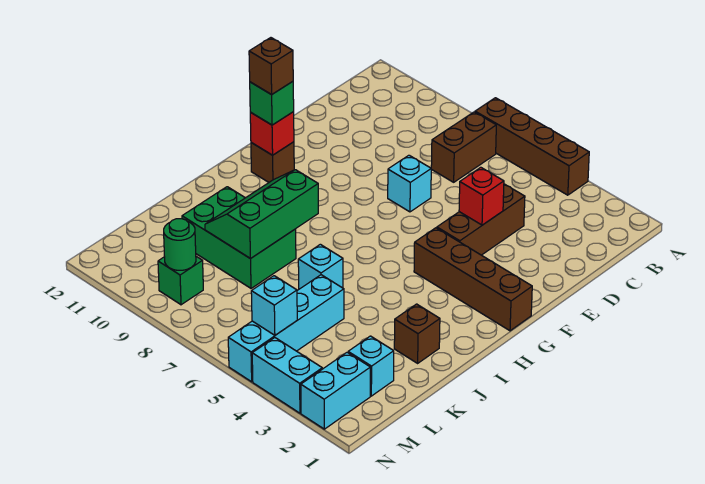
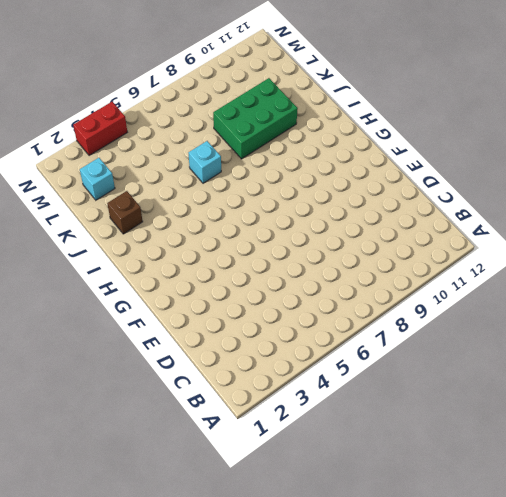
red brick N3:N4 level 1 -> cyan brick N3:N4 level 1
none -> brown brick A4:A7 level 1
none -> brown brick B7:C7 level 1
none -> brown brick D4:F4 level 1

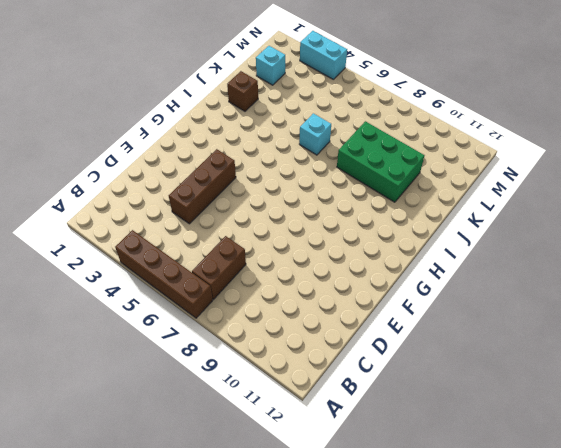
none -> cyan brick E7 level 1
none -> brown brick G1:G4 level 1
none -> brown brick G11 level 1

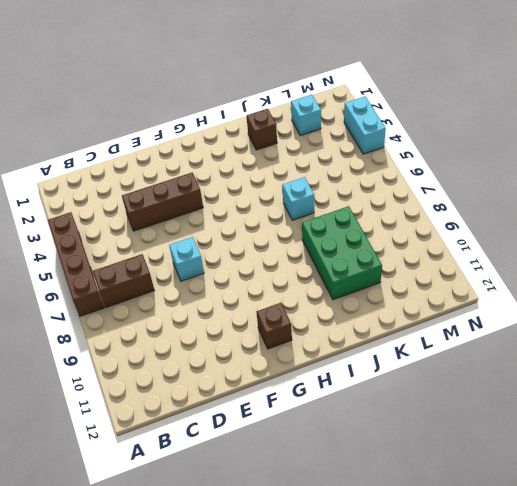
none -> brown brick G1:G4 level 1
none -> cyan brick K5:N5 level 1
none -> cyan brick M2:N2 level 1

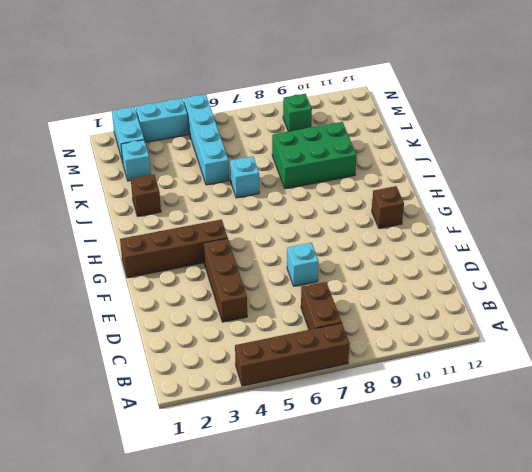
none -> red brick E4 level 2
none -> red brick G11 level 2
none -> green slope I8:K9 level 2 top 8

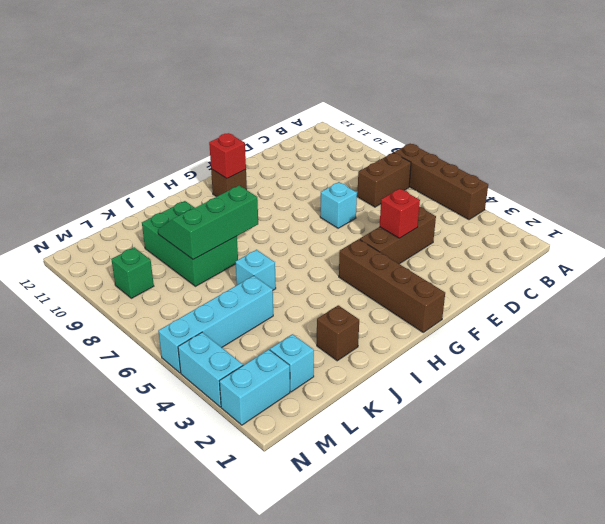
none -> cyan brick M5 level 2
none -> green round brick M9 level 2
none -> green brick G11 level 3

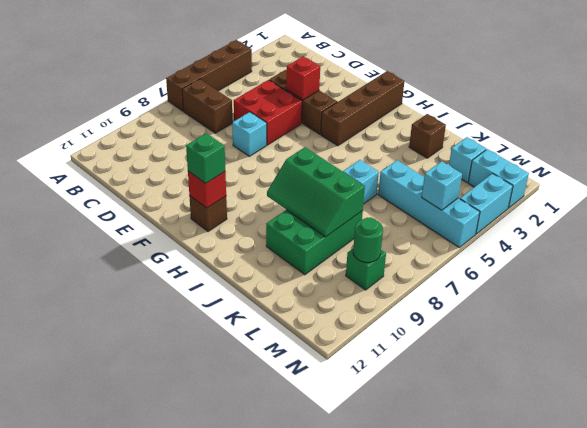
red brick D5:E6 level 1 -> none
none -> brown brick G11 level 4

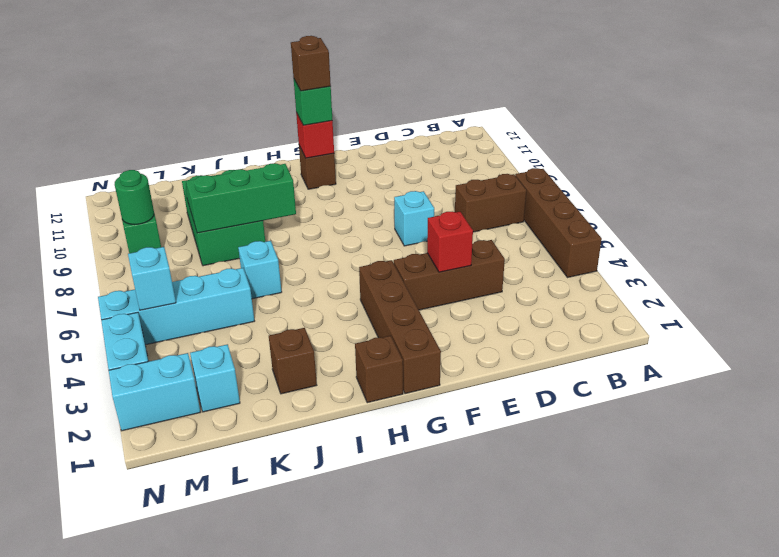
brown brick H1 level 1 -> none

